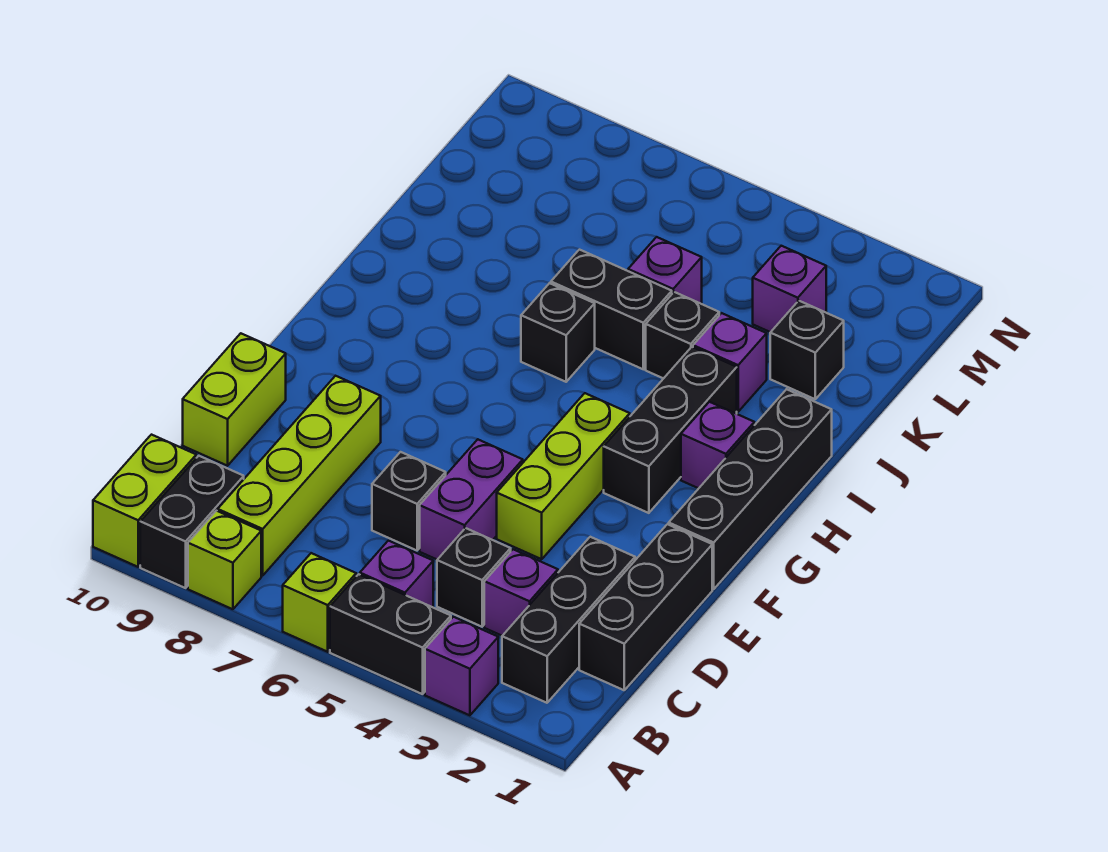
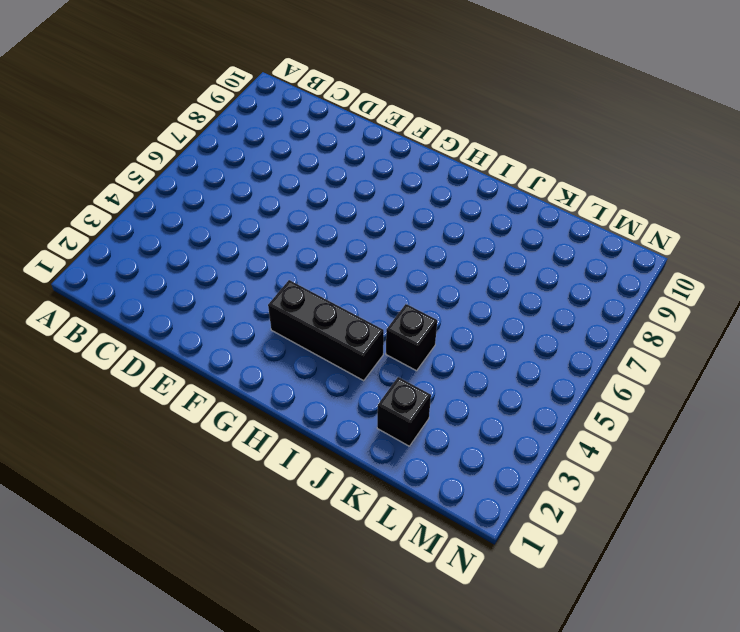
none -> purple brick A3 level 1
none -> black brick A4:A5 level 1
none -> lime brick A6 level 1

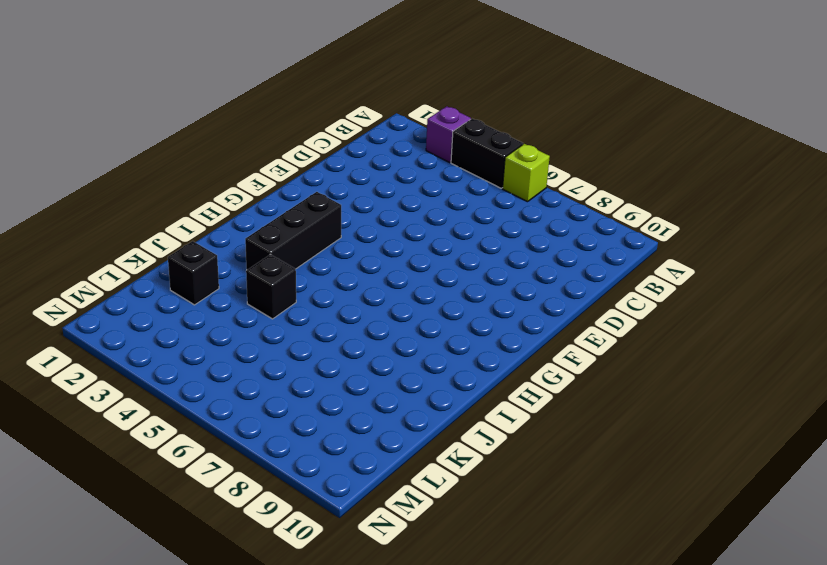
none -> lime brick A8 level 1
none -> black brick A9:B9 level 1
none -> lime brick A10:B10 level 1

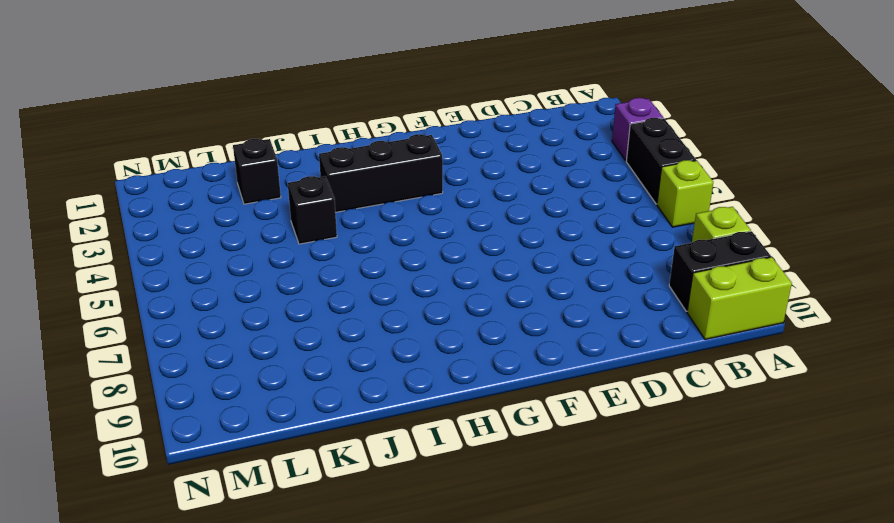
none -> black brick B2:D2 level 1
none -> purple brick B5 level 1
none -> lime brick B8:E8 level 1

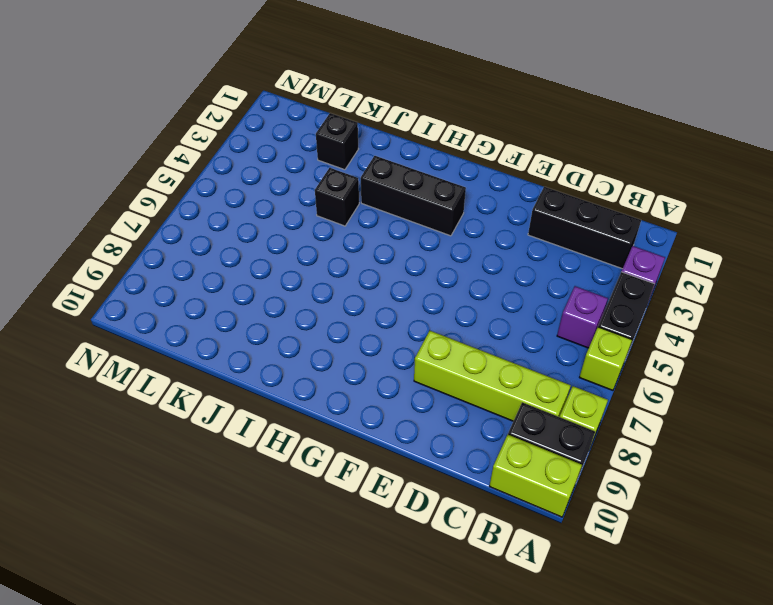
none -> black brick C1:E1 level 1
none -> purple brick C3 level 1
none -> black brick C4 level 1

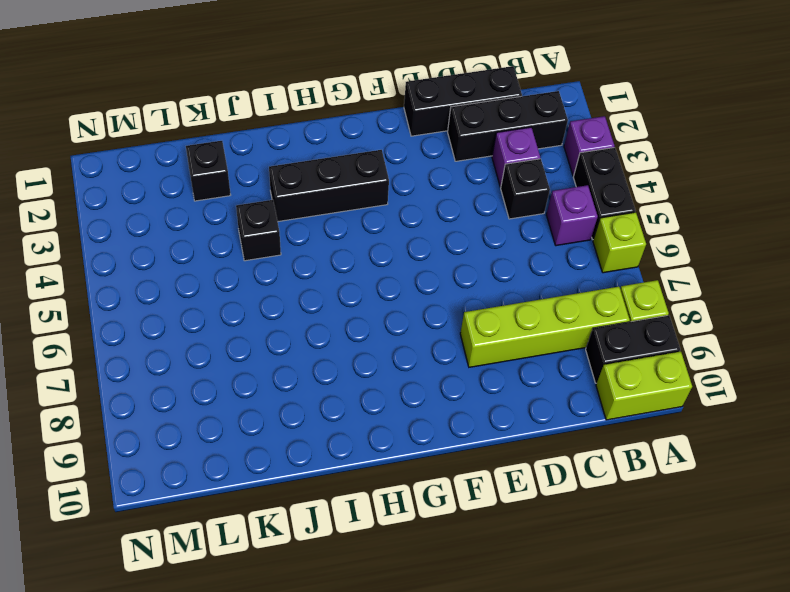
none -> purple brick D5:E5 level 1
none -> black brick D6 level 1
none -> lime brick D10:E10 level 1

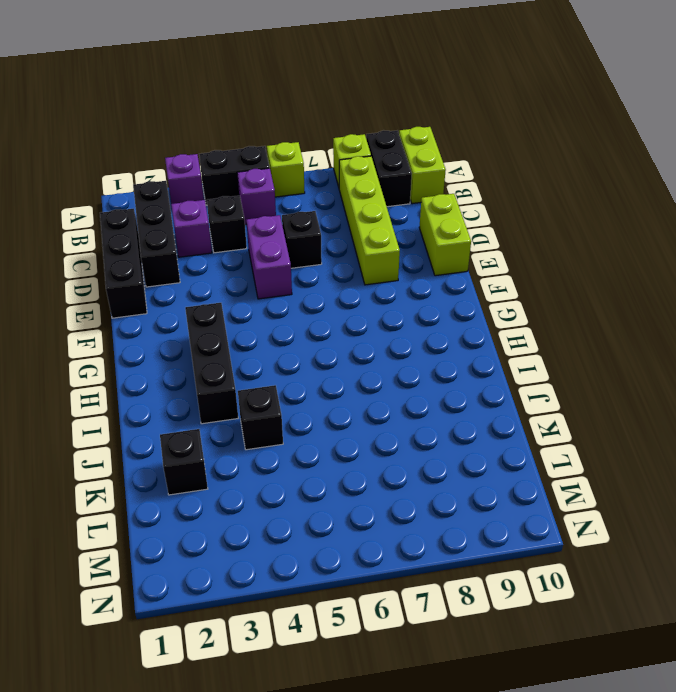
none -> lime brick E4:G4 level 1
none -> black brick F1:I1 level 1
none -> purple brick H2 level 1

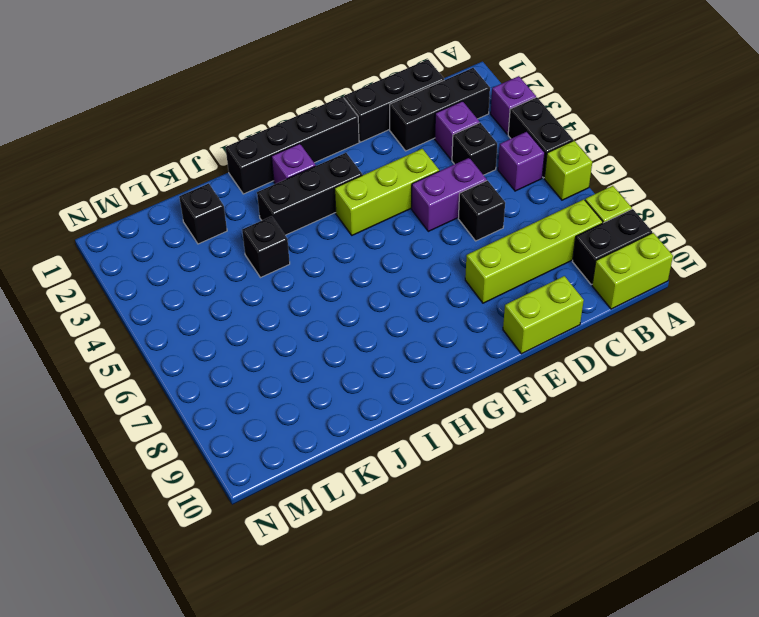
none -> black brick I6 level 1
none -> purple brick J3 level 1
none -> black brick J5:J6 level 1

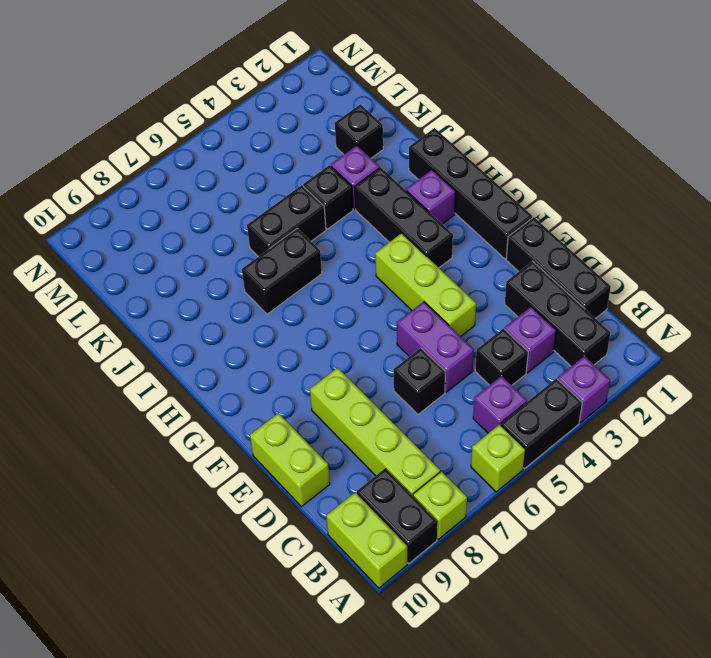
black brick I6:I7 level 1 -> black brick I6 level 1
none -> purple brick K5 level 1
none -> purple brick L3 level 1

